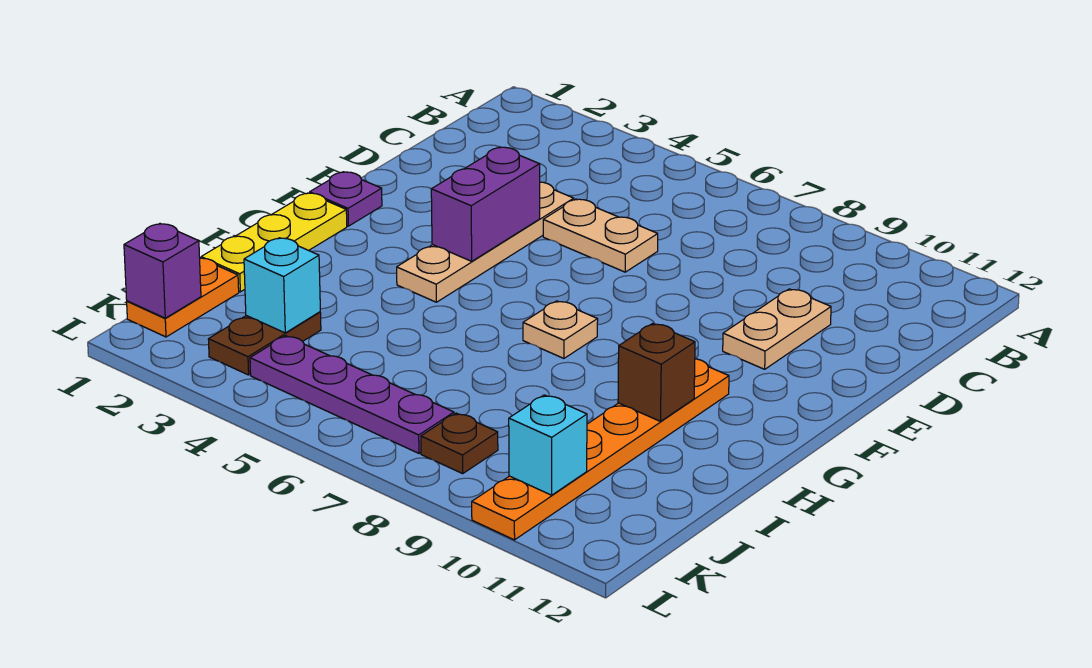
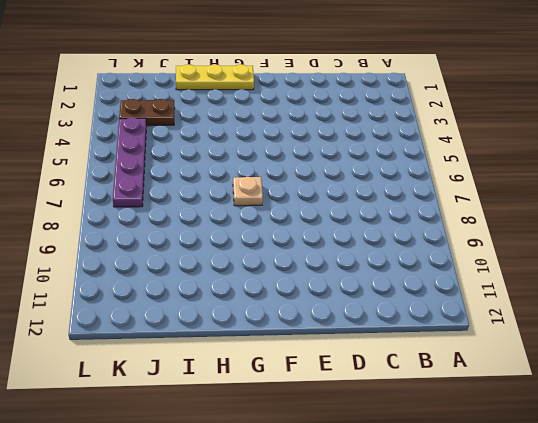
none -> tan plate D4:G4 level 1
none -> tan plate D5:D6 level 1
none -> tan plate D10:E10 level 1

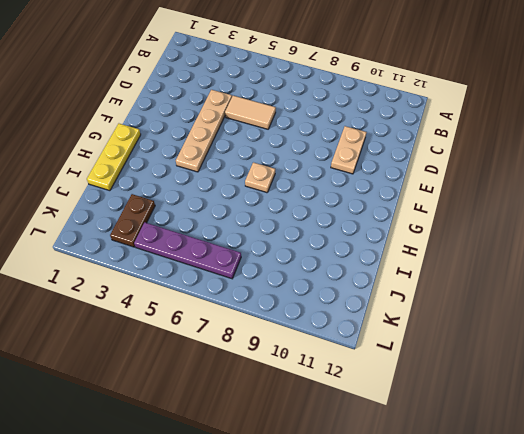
tan tile D5:D6 level 1 -> tan plate D5:D6 level 1
none -> purple plate F1 level 1
none -> orange plate G10:L10 level 1
none -> orange plate J1:K1 level 1

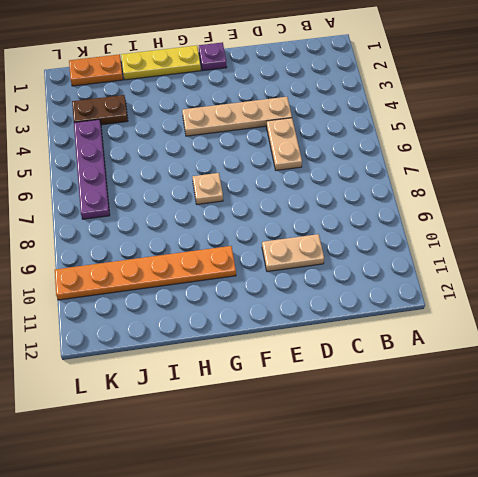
none -> brown plate K8 level 1
none -> purple brick E4:F4 level 2
none -> brown brick H10 level 2

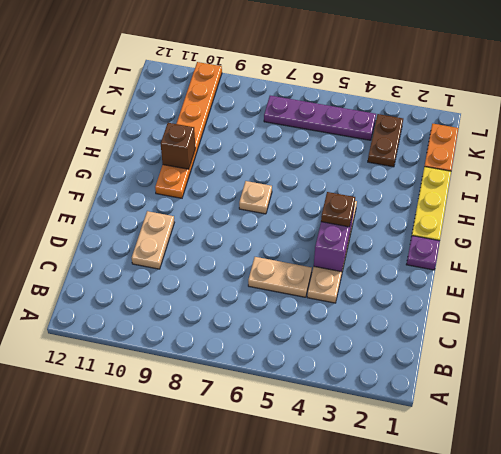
brown plate F4 level 3 -> brown plate K8 level 1
none -> cyan brick J3 level 2
none -> purple brick K1 level 2
none -> cyan brick K10 level 2

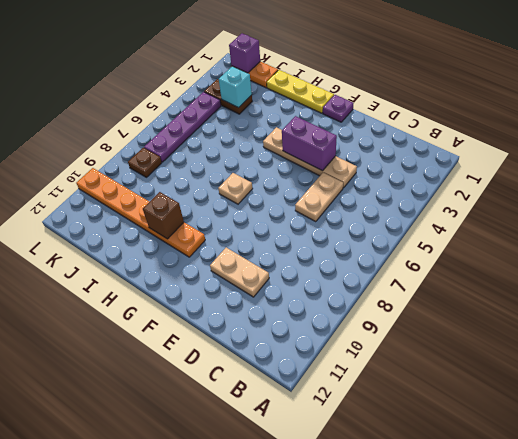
none -> cyan brick K10 level 2

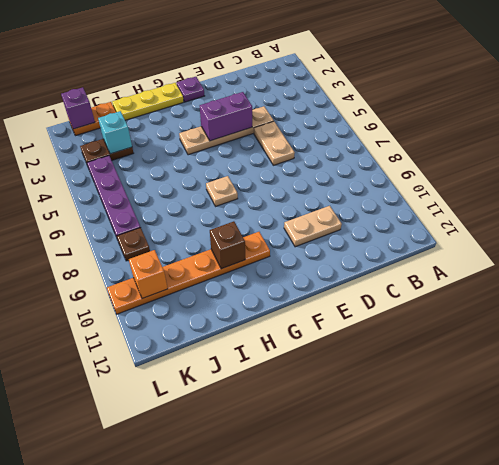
orange brick K10 level 2 -> cyan brick K10 level 2

